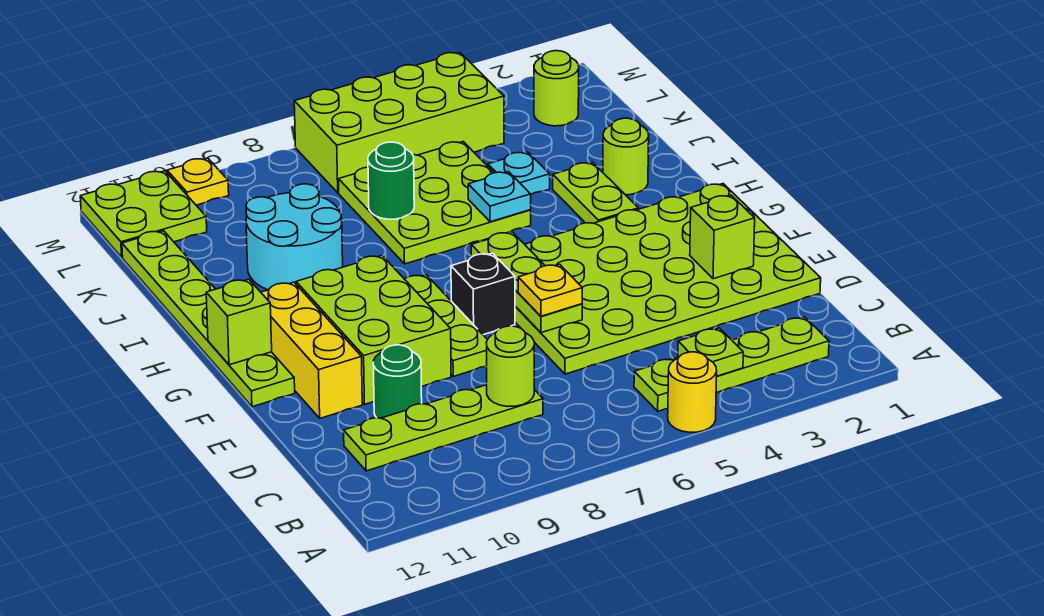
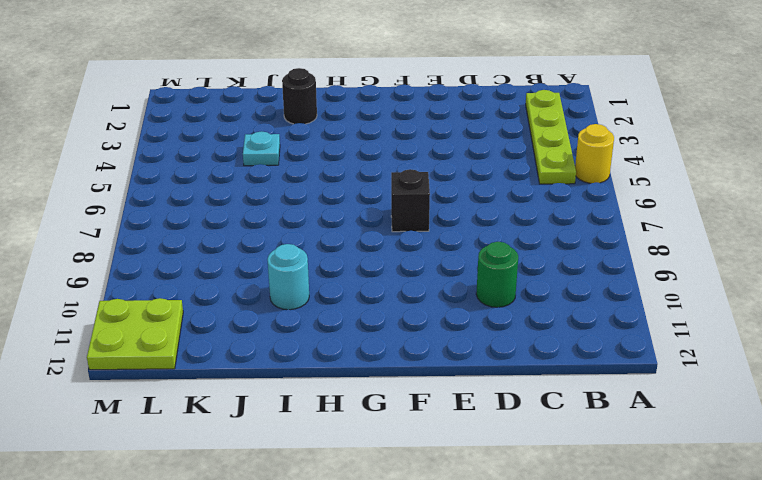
black round brick I2 level 1 -> lime round brick I2 level 1
cyan round brick I10 level 1 -> cyan round brick I9:J10 level 1
none -> lime plate C8:C11 level 1
none -> lime plate D1:G6 level 1
none -> lime plate E8:G8 level 1

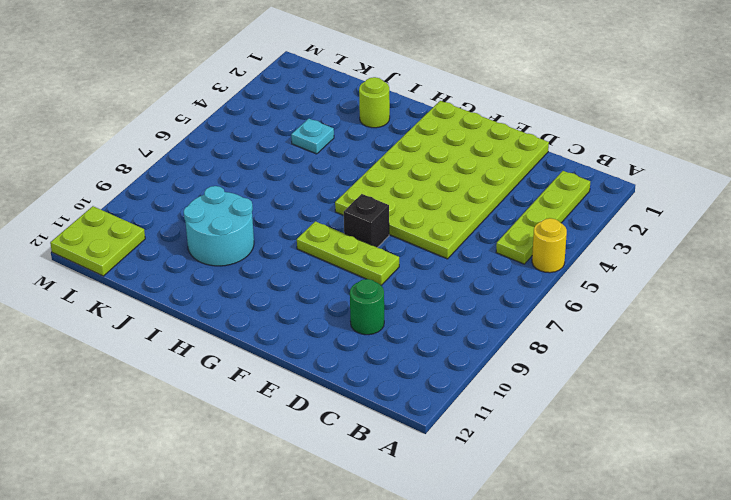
none -> lime plate C8:C11 level 1
none -> lime brick E9:G10 level 1
none -> yellow brick E11:G11 level 1

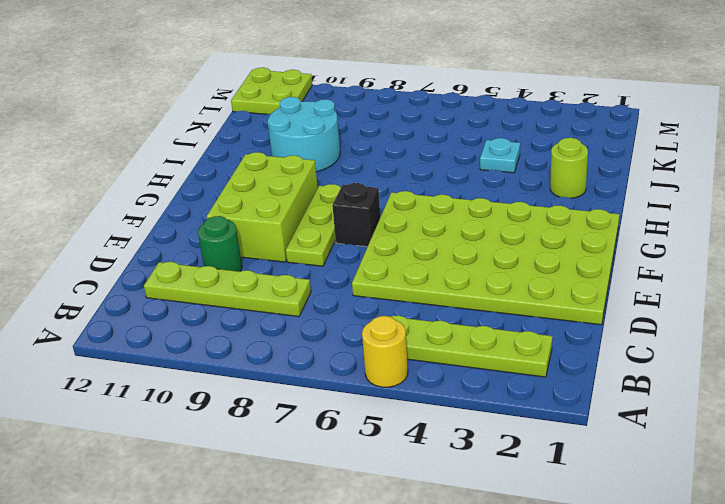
none -> yellow brick E11:G11 level 1
none -> lime plate F12:K12 level 1
none -> lime plate H3:I3 level 1

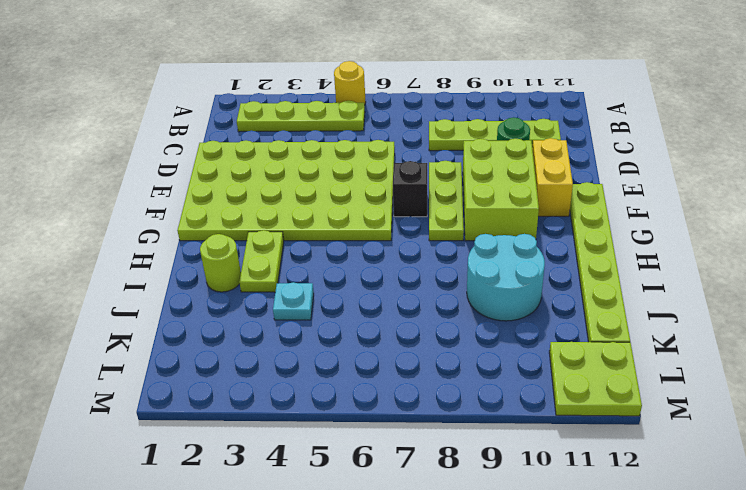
yellow brick E11:F11 level 1 -> yellow brick E11:G11 level 1
none -> lime plate I5:K7 level 1
none -> lime round brick L2 level 1
none -> lime brick L4:M7 level 1

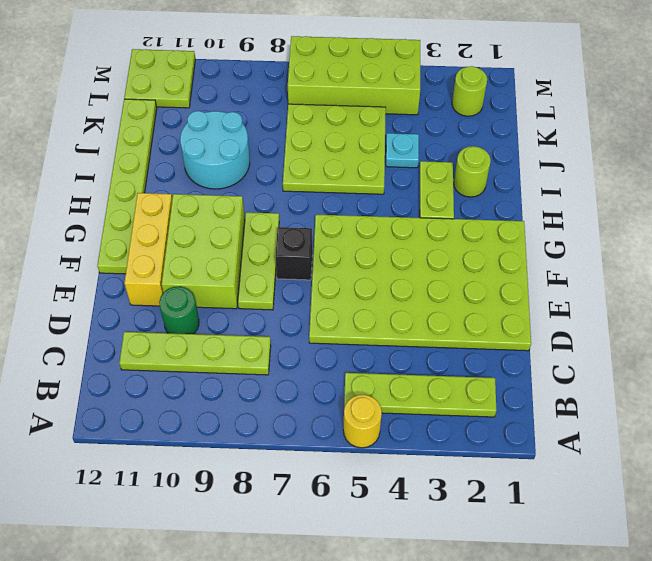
none -> yellow plate M10 level 1
none -> lime plate B4 level 2
none -> lime round brick C8 level 2

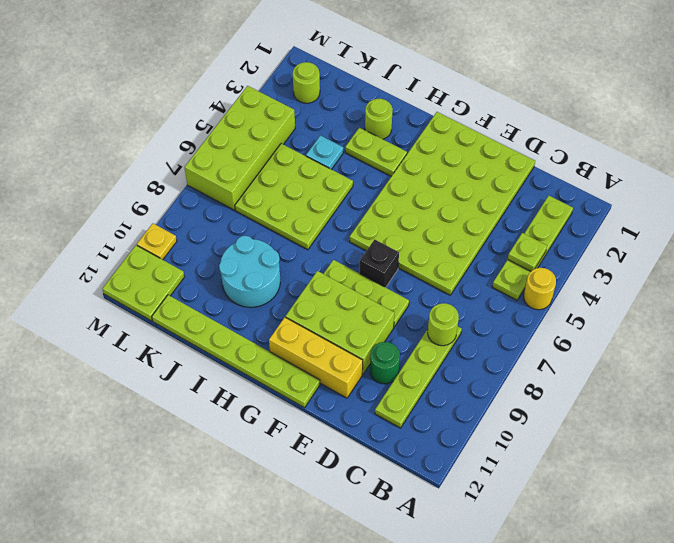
none -> lime brick E2 level 2
none -> lime plate E6:G6 level 2
none -> lime brick G12 level 2

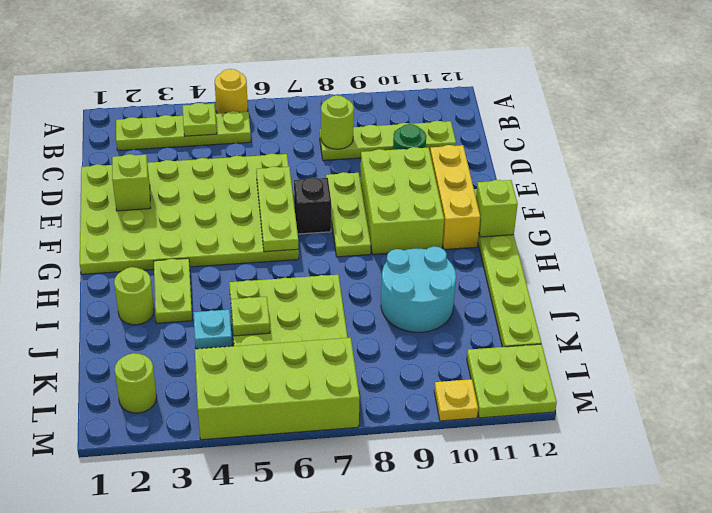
lime plate J5 level 2 -> none
none -> cyan plate I5 level 2
none -> green round brick J7 level 2
none -> yellow plate E6 level 3

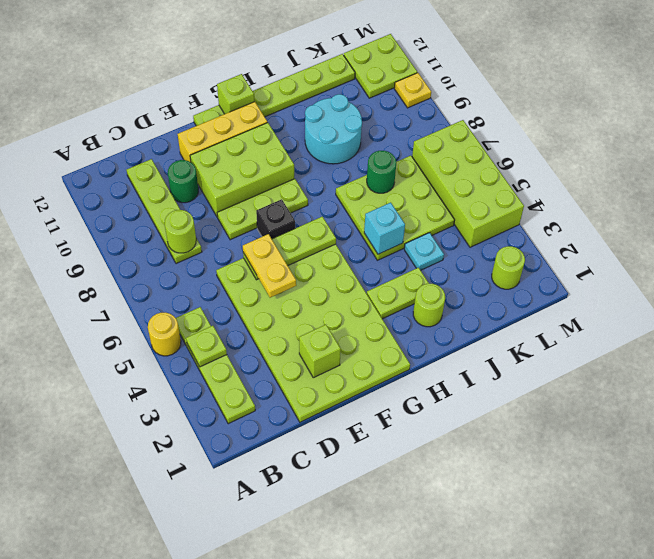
yellow plate E5:E6 level 3 -> yellow plate E6 level 3
cyan brick I5 level 2 -> cyan plate I5 level 2

